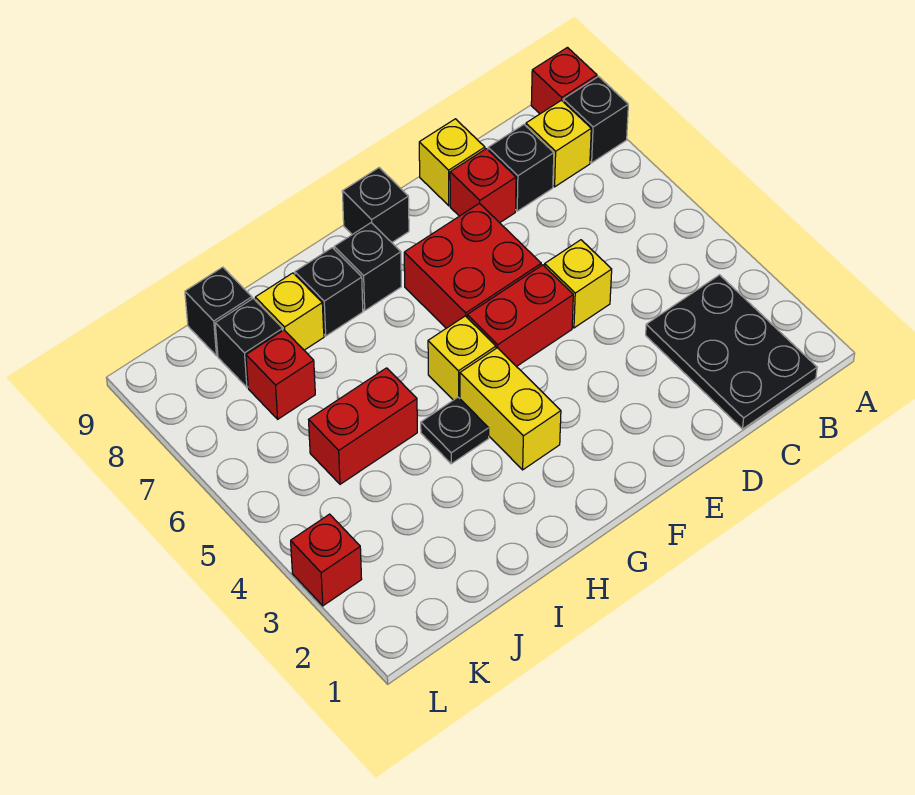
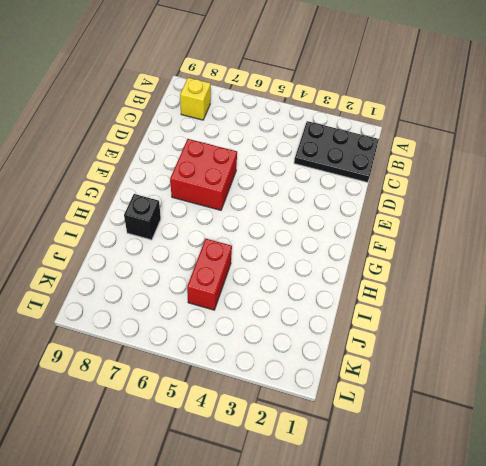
none -> black brick A8 level 1
none -> red brick A9 level 1
none -> black brick C8 level 1

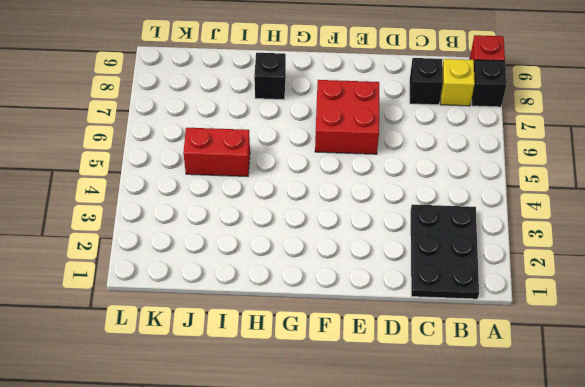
none -> yellow brick D5 level 1
none -> red brick D8 level 1
none -> yellow brick D9 level 1

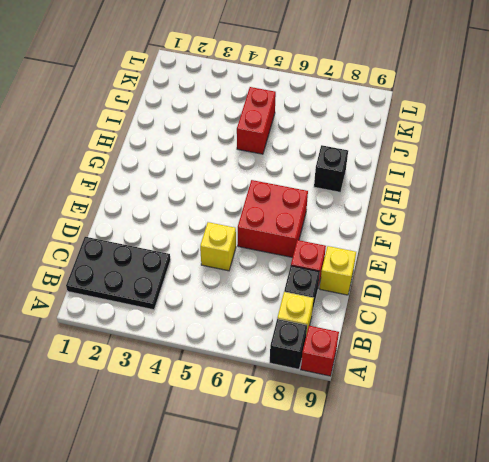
none -> red brick E5:F5 level 1
none -> black brick F9 level 1
none -> yellow brick G3:G4 level 1

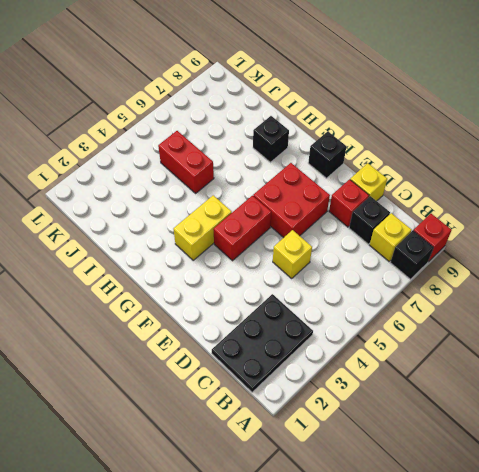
red brick F4:F5 level 1 -> red brick E5:F5 level 1
none -> yellow brick G5 level 1
none -> black brick G8 level 1
none -> black plate H4 level 1

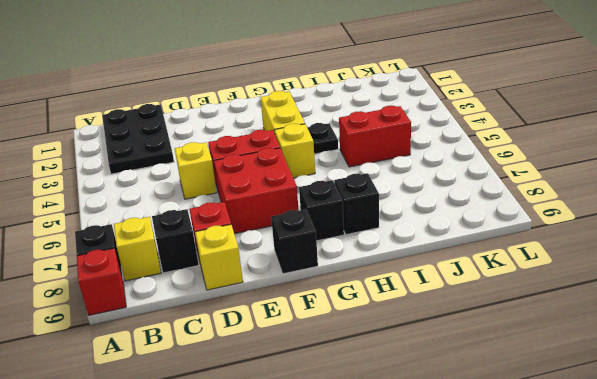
none -> yellow brick I8 level 1
none -> red brick J7 level 1
none -> black brick J8 level 1

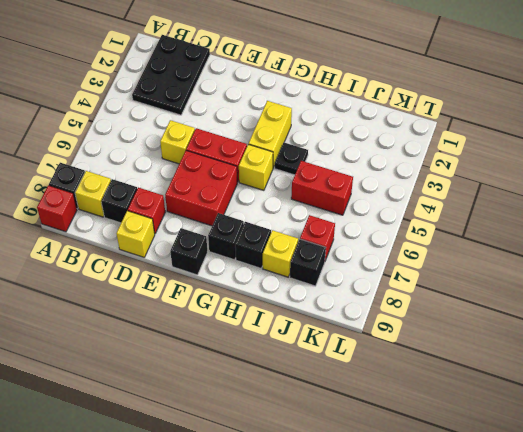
none -> black brick J9 level 1
none -> red brick L3 level 1

